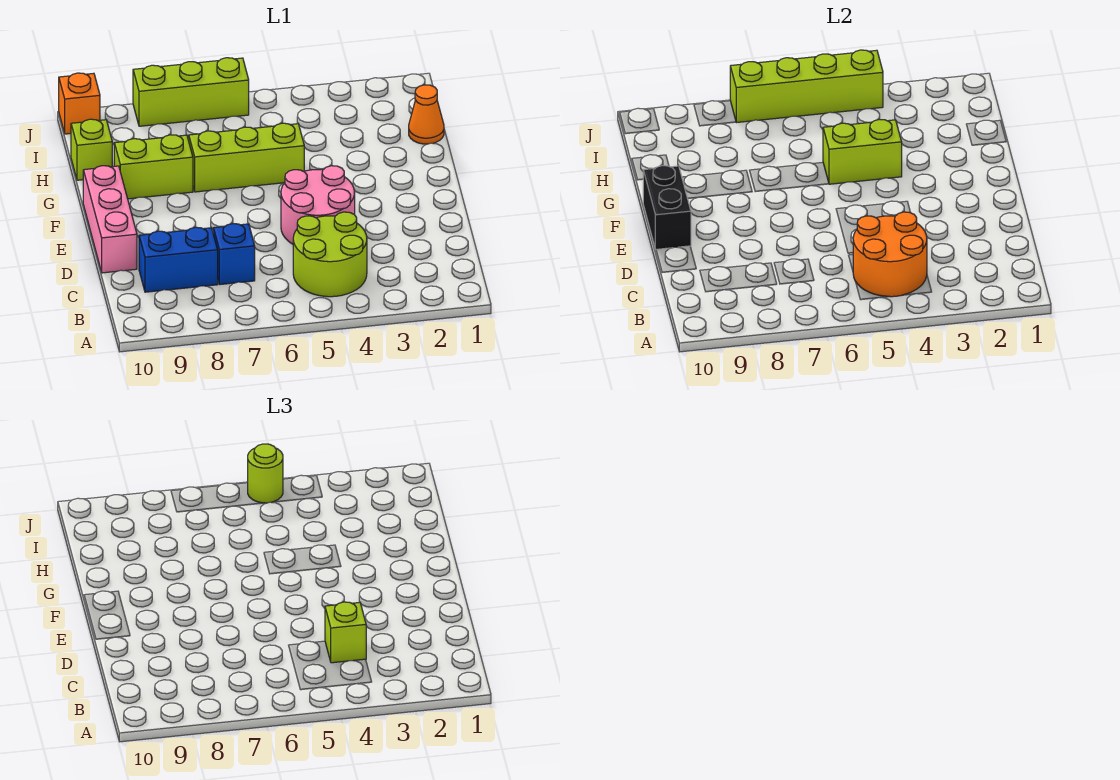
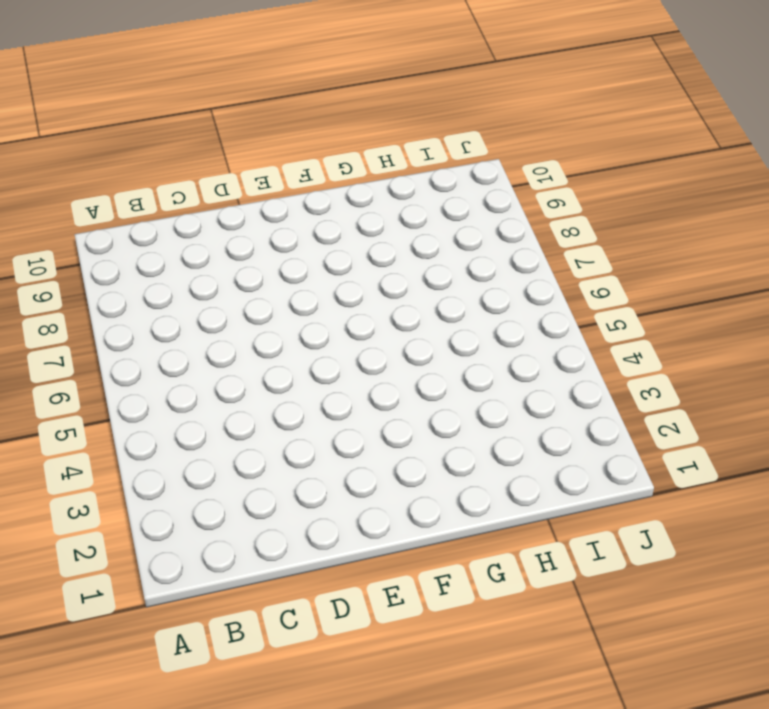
none -> lime round brick B4:C5 level 1
none -> blue brick C7 level 1
none -> blue brick C8:C9 level 1

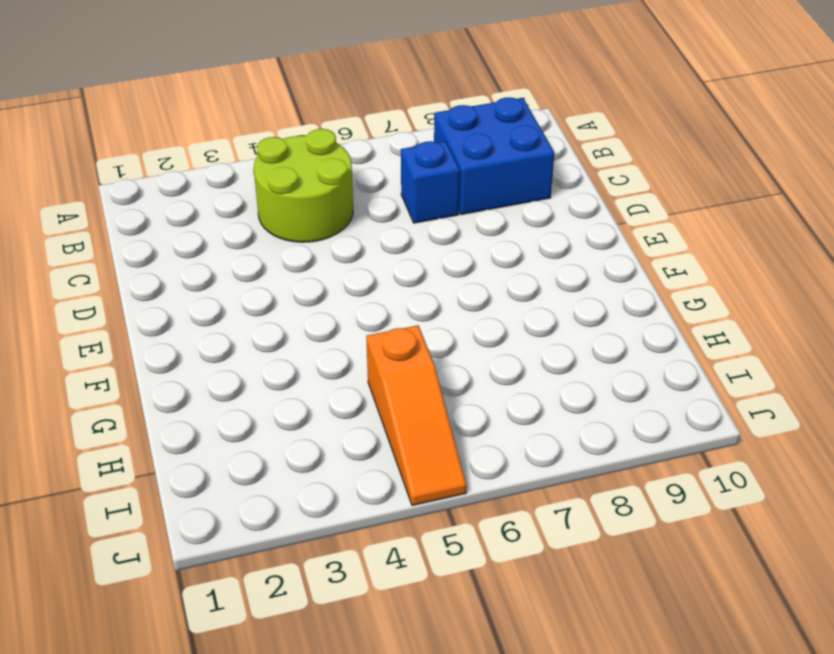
blue brick B8:C9 level 1 -> blue brick C8:C9 level 1
orange slope H5:J5 level 1 top H -> none
none -> pink round brick D4:E5 level 1
none -> pink brick D10:F10 level 1
none -> lime brick G5:G7 level 1

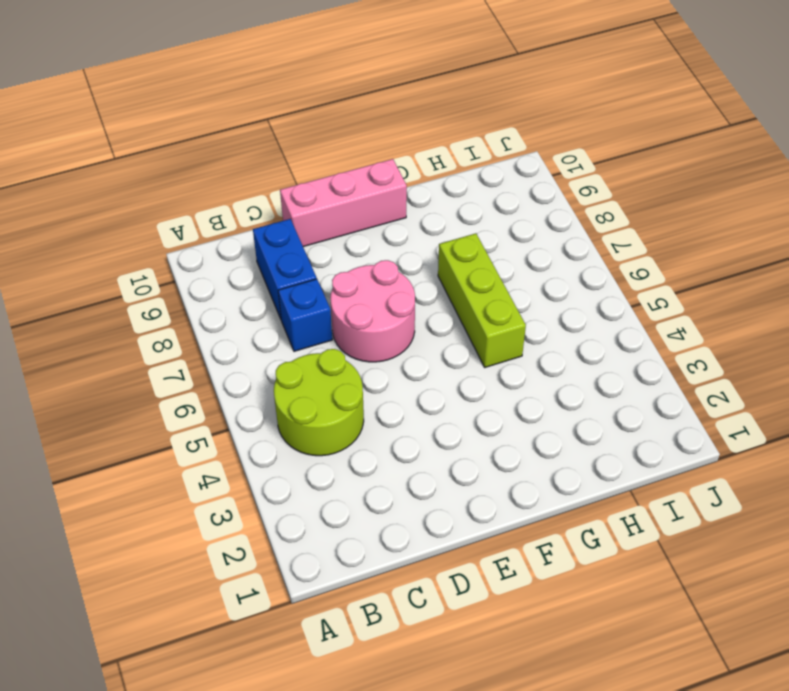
pink round brick D6:E7 level 1 -> pink round brick D4:E5 level 1
none -> lime brick G8:G9 level 1
none -> orange cone H1 level 1
none -> lime brick H10 level 1

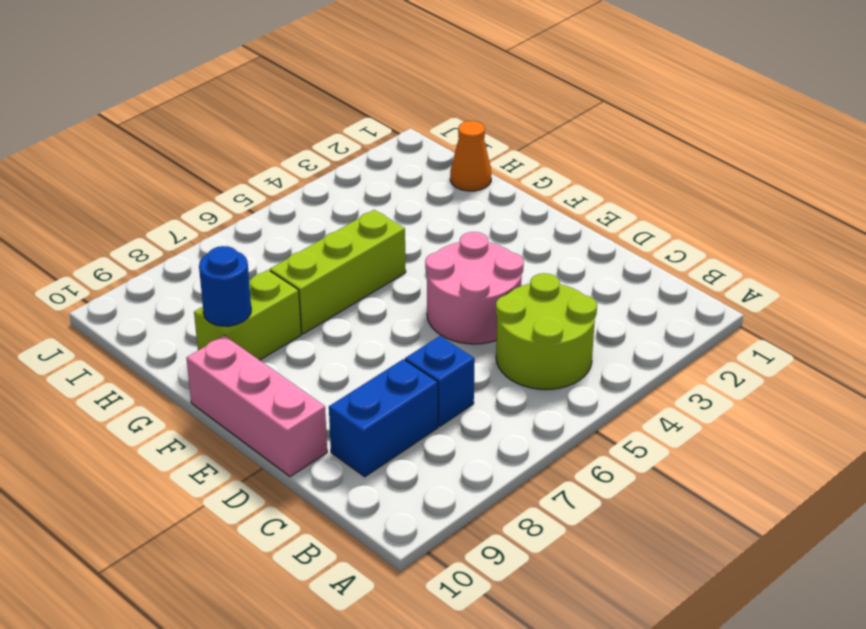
blue round brick G9 level 2 -> none
none -> lime brick H10 level 1
none -> lime brick J6:J8 level 1
none -> orange brick J10 level 1

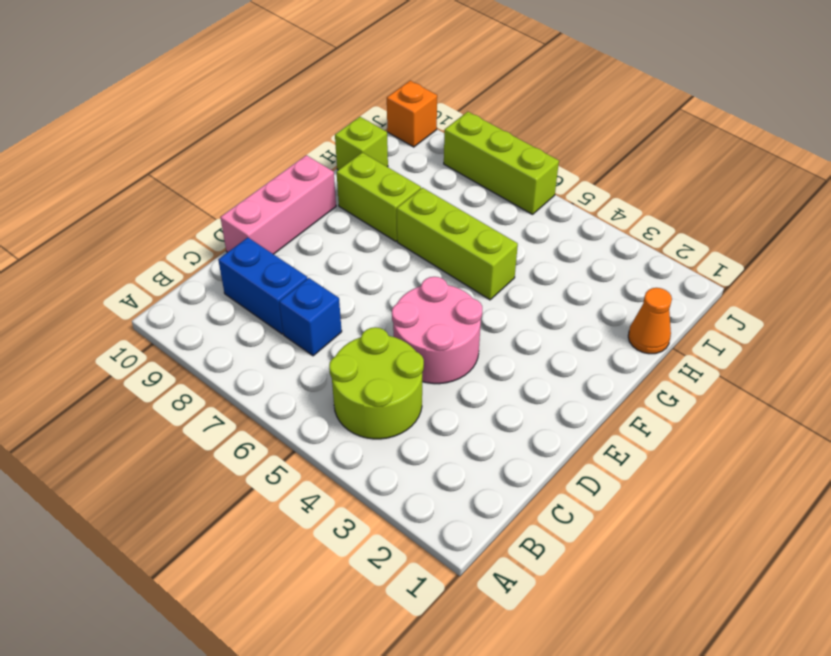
none -> orange round brick B4:C5 level 2
none -> black brick E10:F10 level 2
none -> lime brick G4:G5 level 2

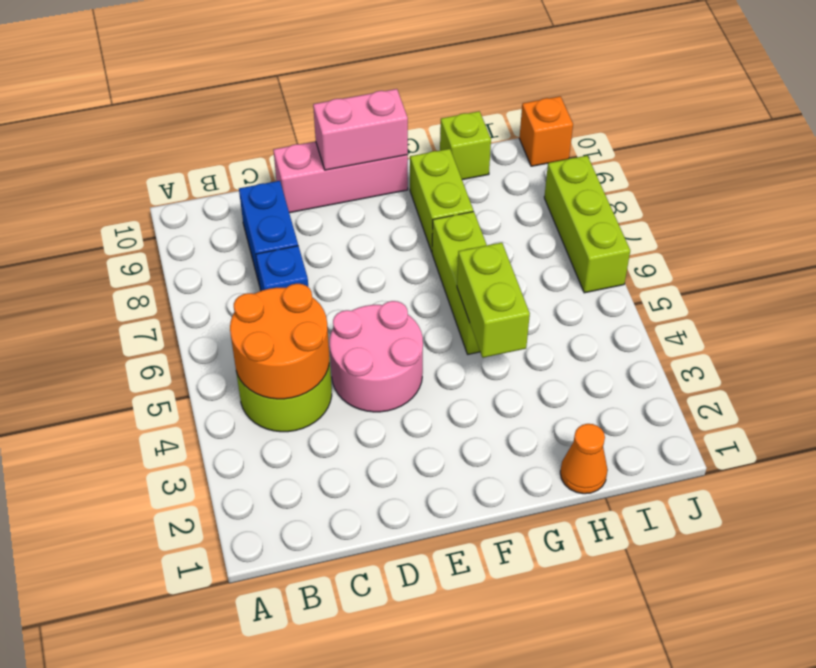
pink brick E10:F10 level 2 -> black brick E10:F10 level 2
none -> lime brick J4:J7 level 2
none -> lime brick C4 level 3
none -> lime round brick J5 level 3

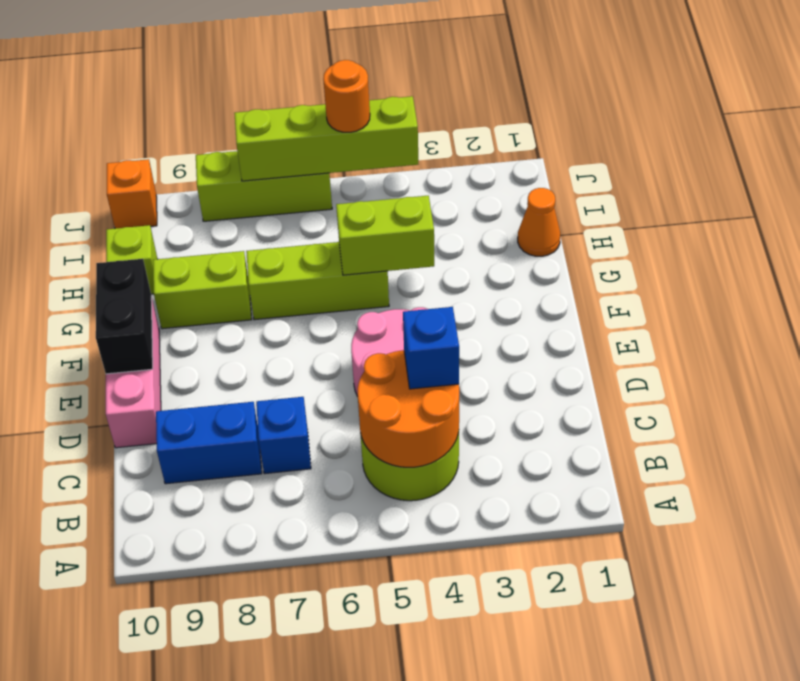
blue brick C4 level 3 -> lime brick C4 level 3
orange round brick J5 level 3 -> lime round brick J5 level 3

